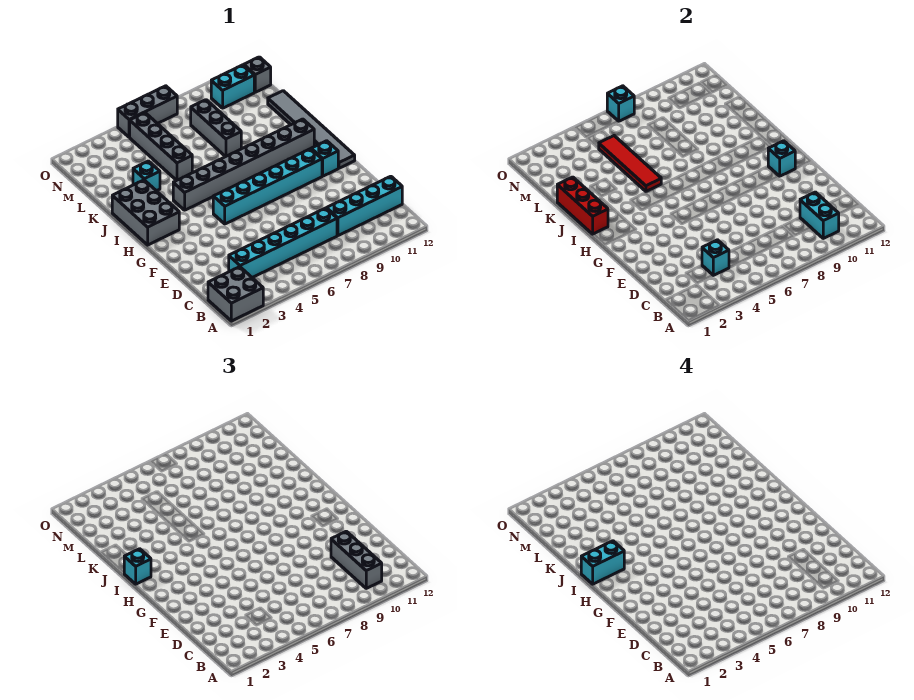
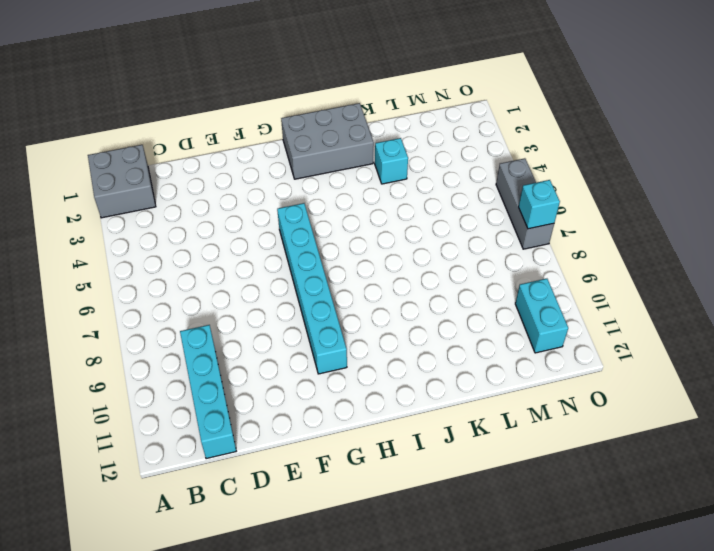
none -> cyan brick C3:C8 level 1
none -> cyan brick G11 level 1
none -> grey tile G12:L12 level 1

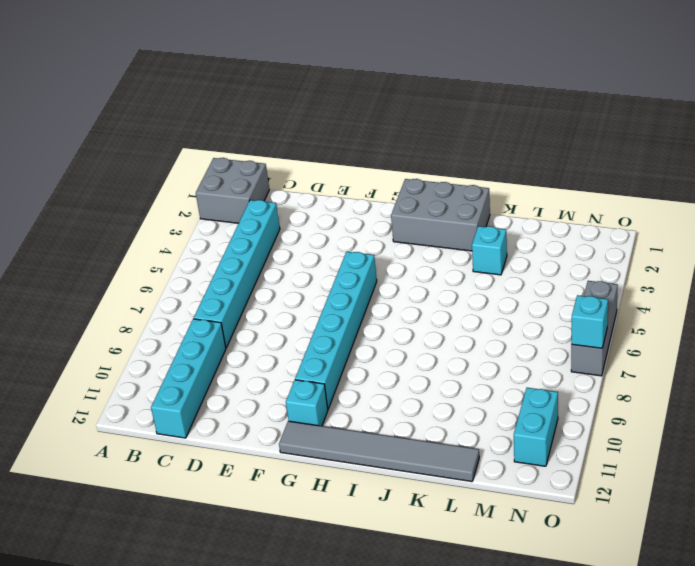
none -> grey brick I4:I11 level 1
none -> grey brick K5:N5 level 1
none -> grey brick K8:M8 level 1

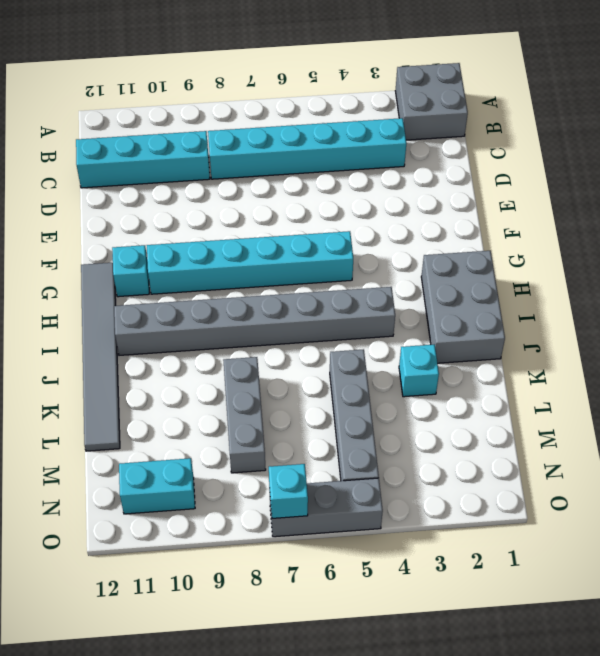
none -> grey brick N12 level 1
none -> cyan brick B10:C10 level 2
none -> cyan brick C4 level 2

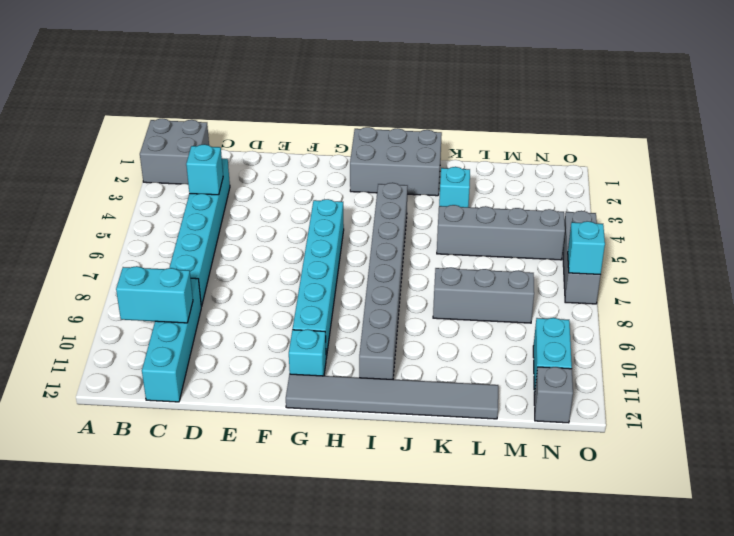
none -> cyan brick G11 level 2
none -> red brick I1:K1 level 2
none -> red tile J5:M5 level 2

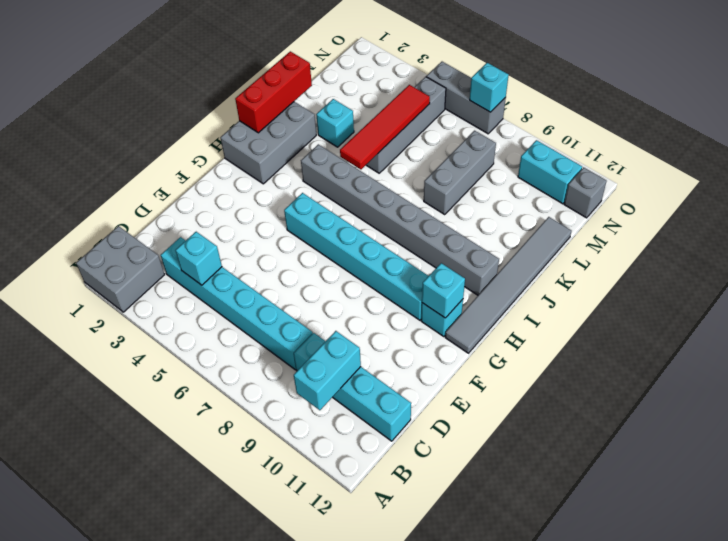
none -> grey brick B10:D10 level 3
none -> cyan brick I1 level 3
none -> cyan brick I1:I2 level 4

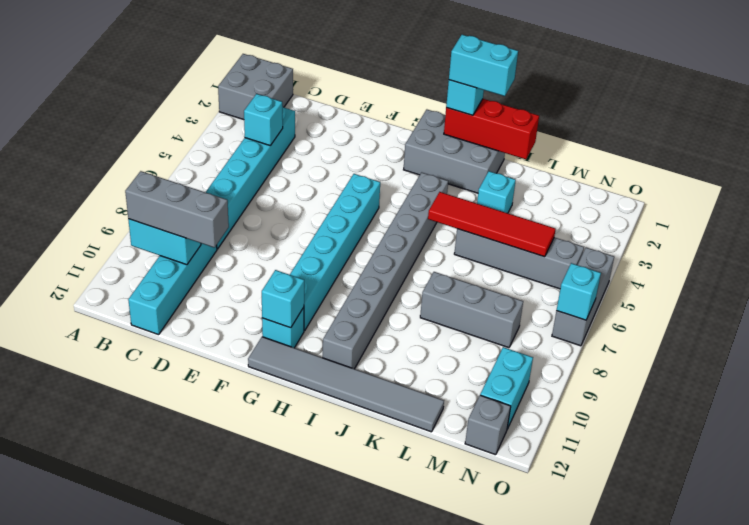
cyan brick I1:J1 level 4 -> cyan brick I1:I2 level 4

